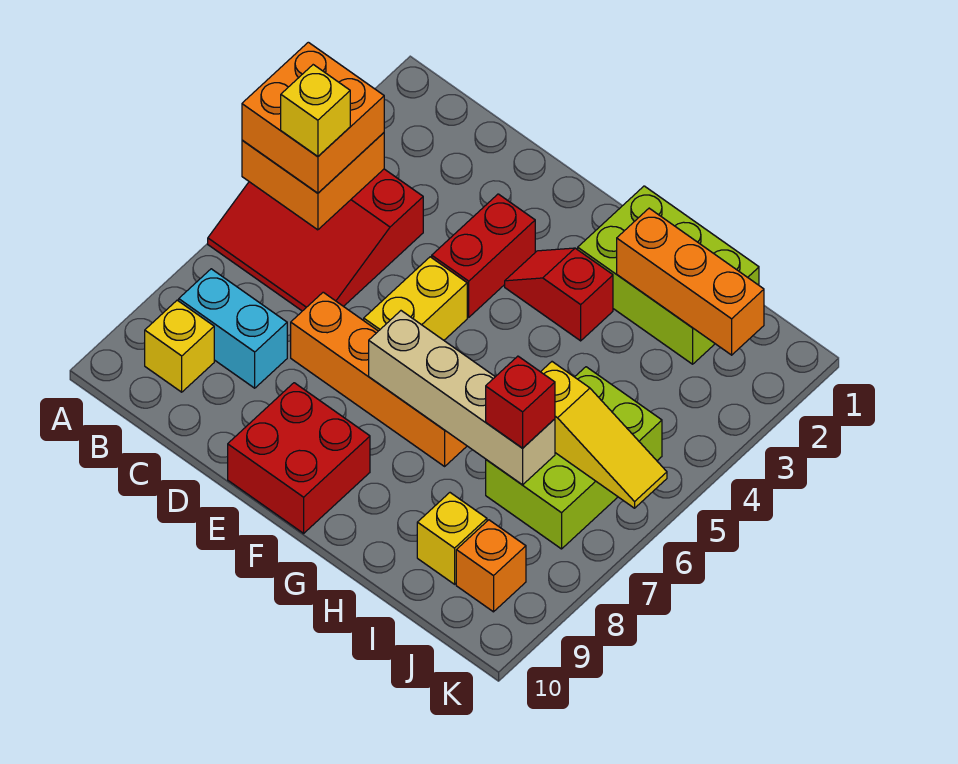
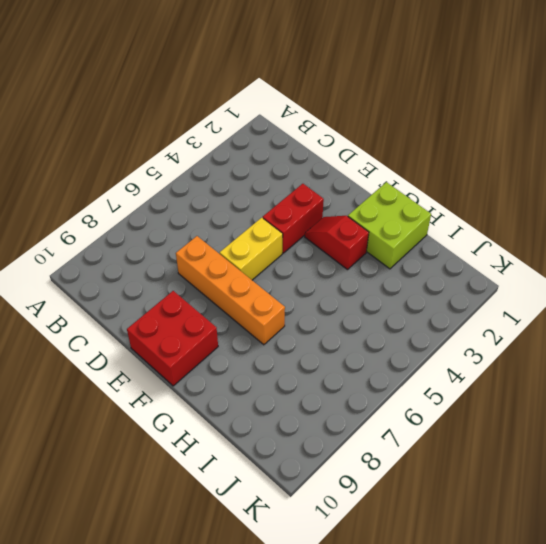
lime brick G1:H2 level 1 -> lime brick G1:I2 level 1
none -> red slope A4:C6 level 1 top 4
none -> cyan brick B8:C8 level 1
none -> yellow brick B9 level 1

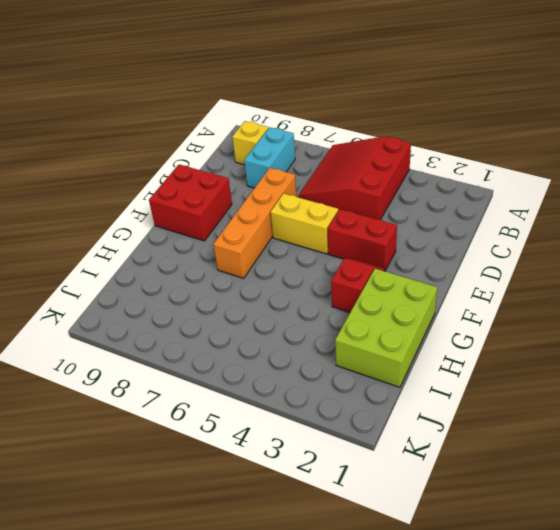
none -> lime brick I5:J7 level 1
none -> yellow brick I9 level 1
none -> orange brick J9 level 1

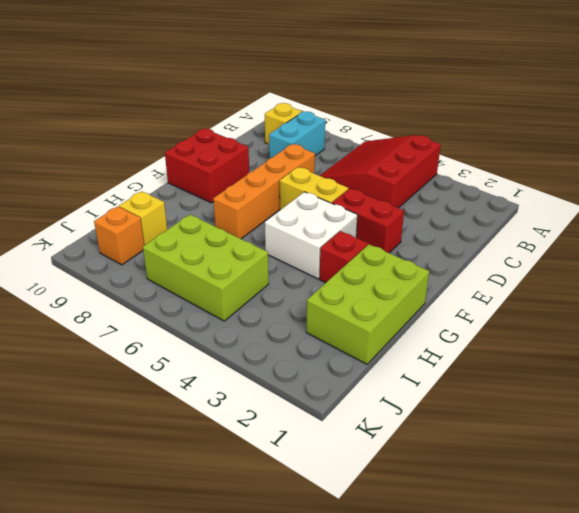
white brick F4:G5 level 1 -> none
none -> orange brick A4:B5 level 2
none -> tan brick F7:I7 level 2
none -> orange brick H2:J2 level 2

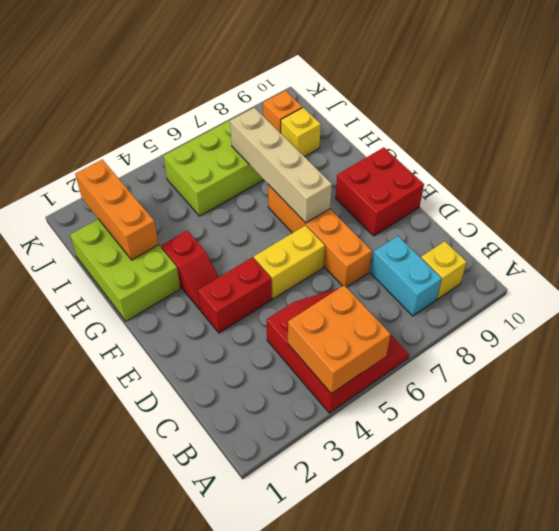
none -> yellow slope I6:K6 level 2 top I
none -> orange brick A4:B5 level 3
none -> red brick I7 level 3

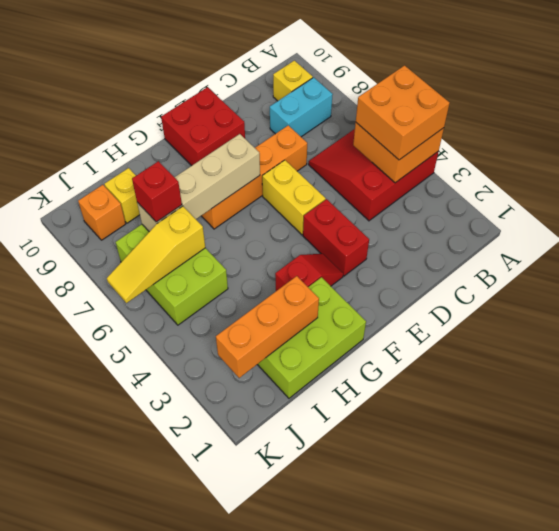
none -> yellow brick B5 level 4

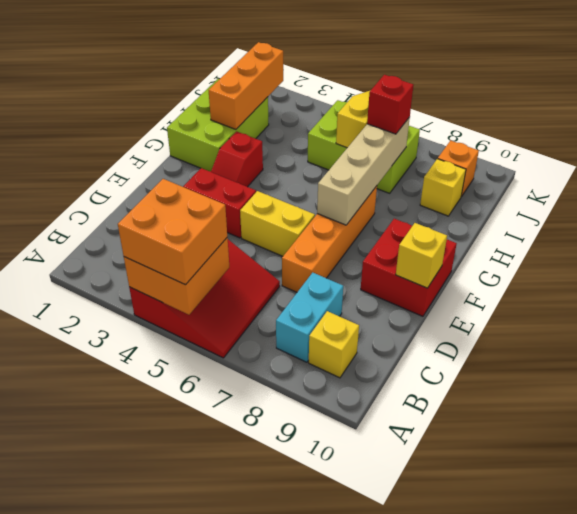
yellow brick E10 level 2 -> yellow brick B5 level 4

